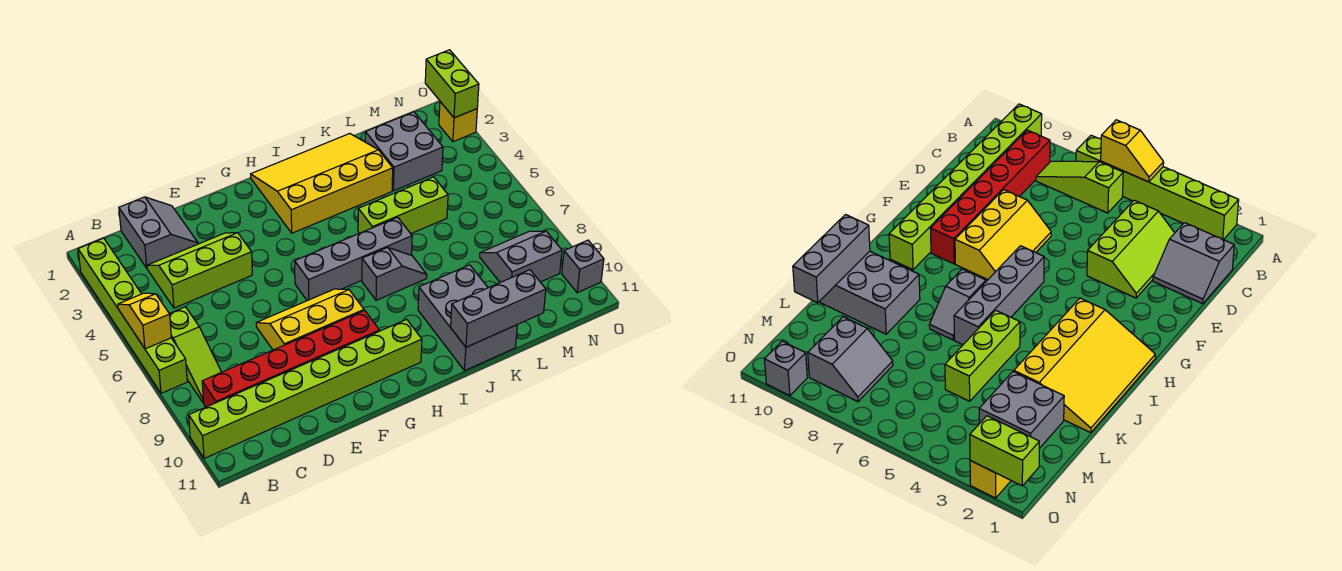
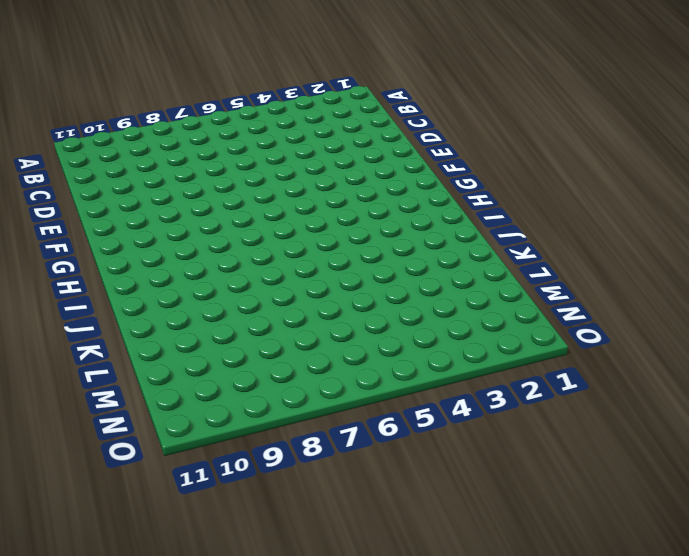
none -> lime brick A2:A7 level 1
none -> lime brick A10:H10 level 1
none -> lime slope B6:B8 level 1 top 6

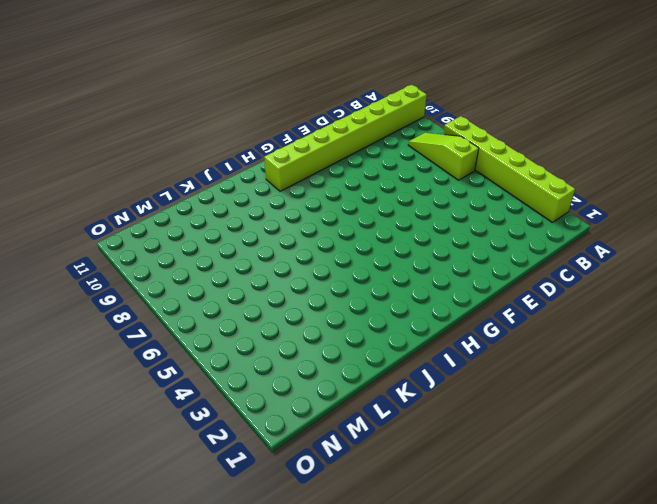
none -> red brick B9:G9 level 1
none -> grey slope C1:D2 level 1 top C
none -> lime slope C3:E4 level 1 top 4

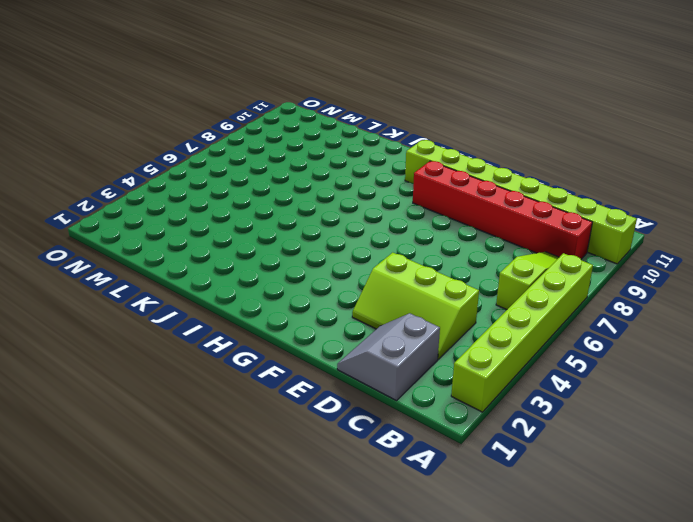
none -> yellow slope E7:G8 level 1 top 8
none -> grey brick G6:J6 level 1
none -> yellow slope H1:K3 level 1 top 3

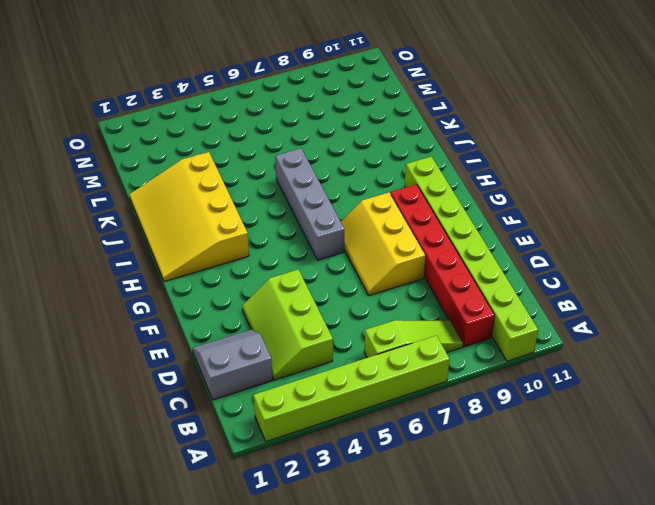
none -> grey slope I7:J7 level 1 top I
none -> lime brick J5:L5 level 1
none -> grey brick J9:K11 level 1

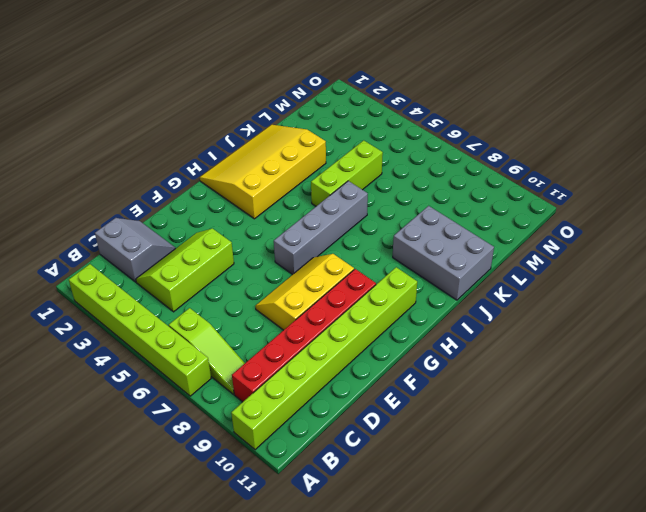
none -> grey slope I7:J7 level 1 top I
none -> grey brick L2:M3 level 1
none -> grey slope M8:N9 level 1 top 9

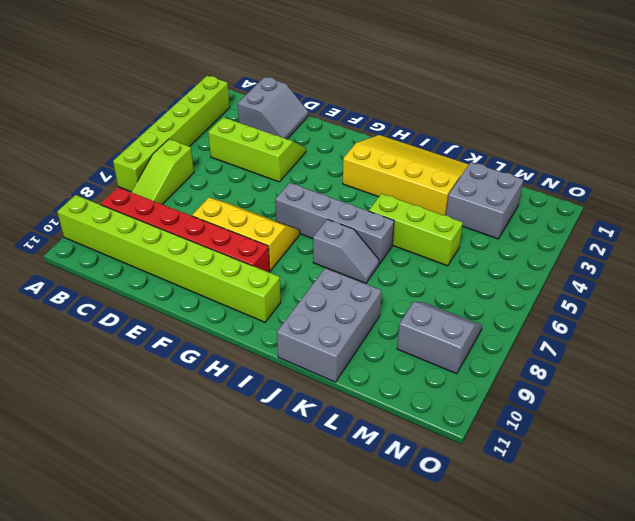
none -> yellow brick O2 level 1
none -> grey brick O10 level 1
none -> yellow slope A5:A6 level 2 top 6

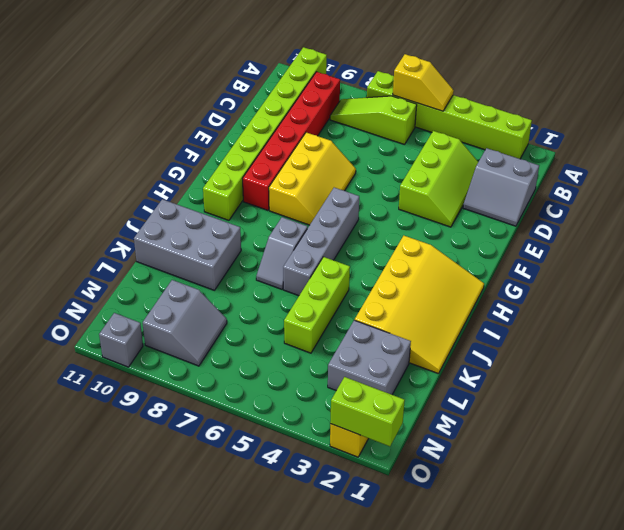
none -> grey brick J11:L11 level 2

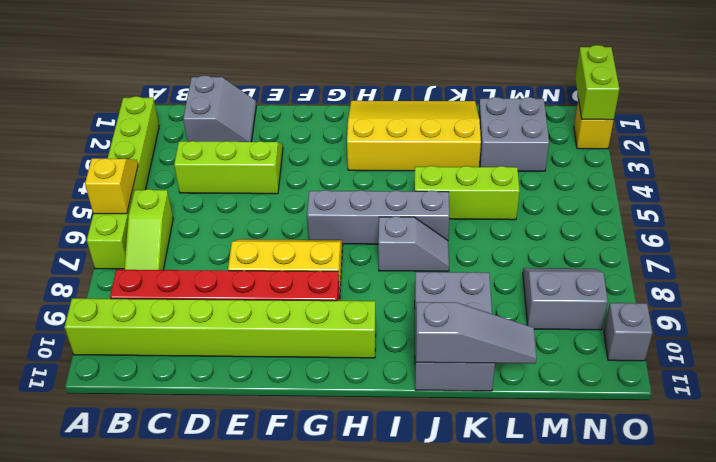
grey slope J11:L11 level 2 top J -> grey brick J11:L11 level 2

